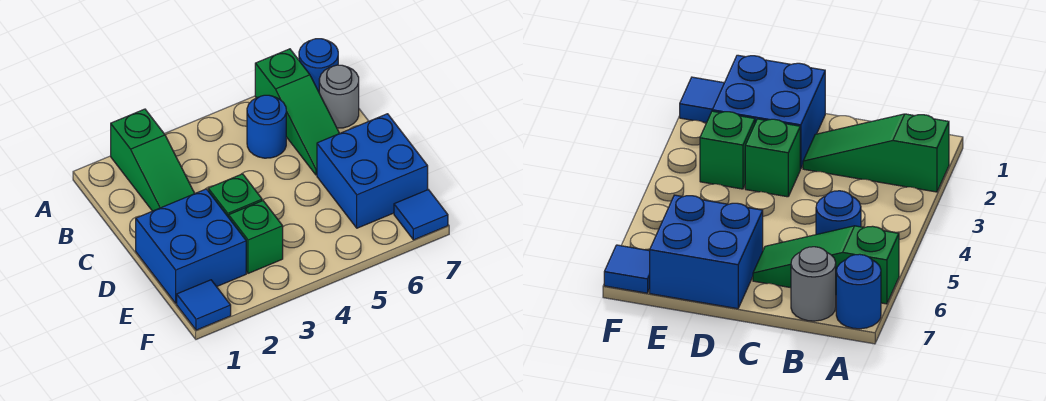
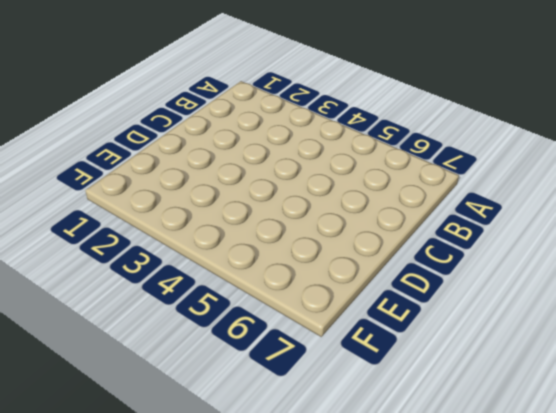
none -> green slope A2:C2 level 1 top A
none -> green slope A6:C6 level 1 top A

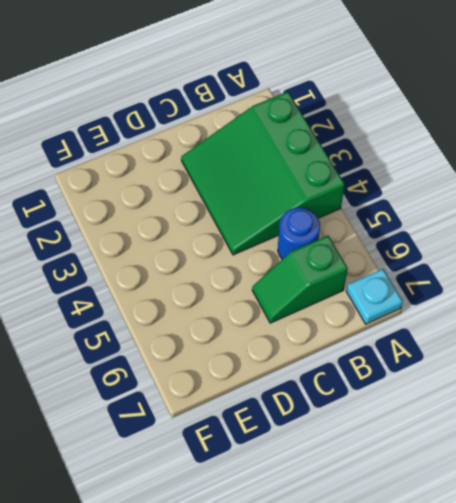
green slope A2:C4 level 1 top A -> green slope A2:C2 level 1 top A
cyan plate A7 level 1 -> blue round brick A7 level 1
green slope B6:C6 level 1 top B -> green slope A6:C6 level 1 top A
none -> grey round brick B7 level 1
none -> blue brick D1:E2 level 1

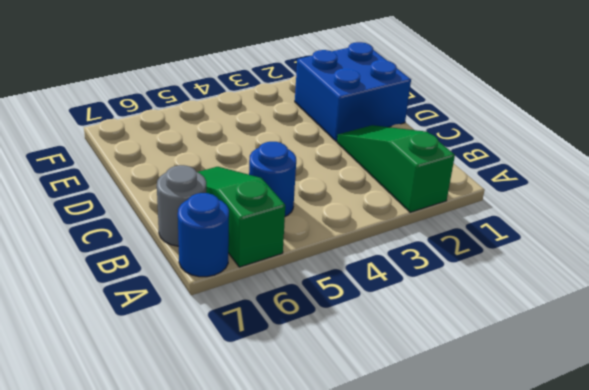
none -> green brick D3 level 1
none -> blue brick D6:E7 level 1

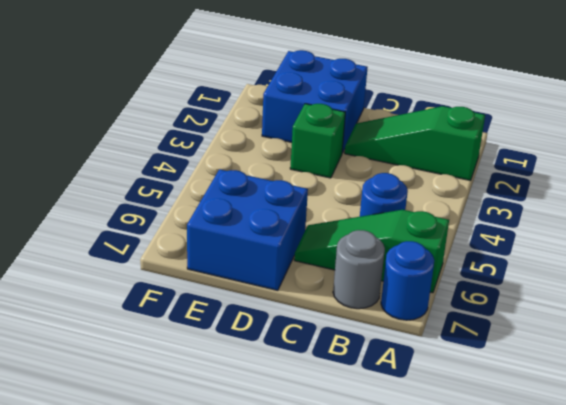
none -> green brick E3 level 1
none -> blue tile F1 level 1

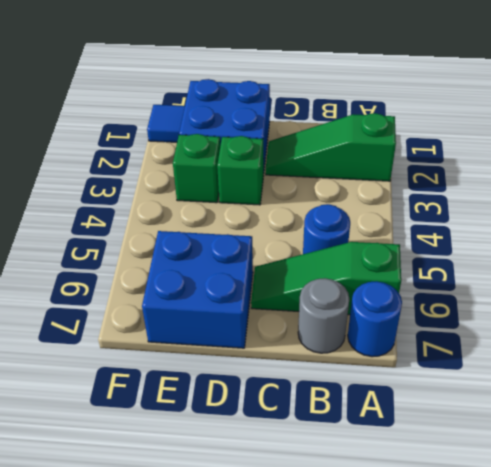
none -> blue tile F7 level 1

